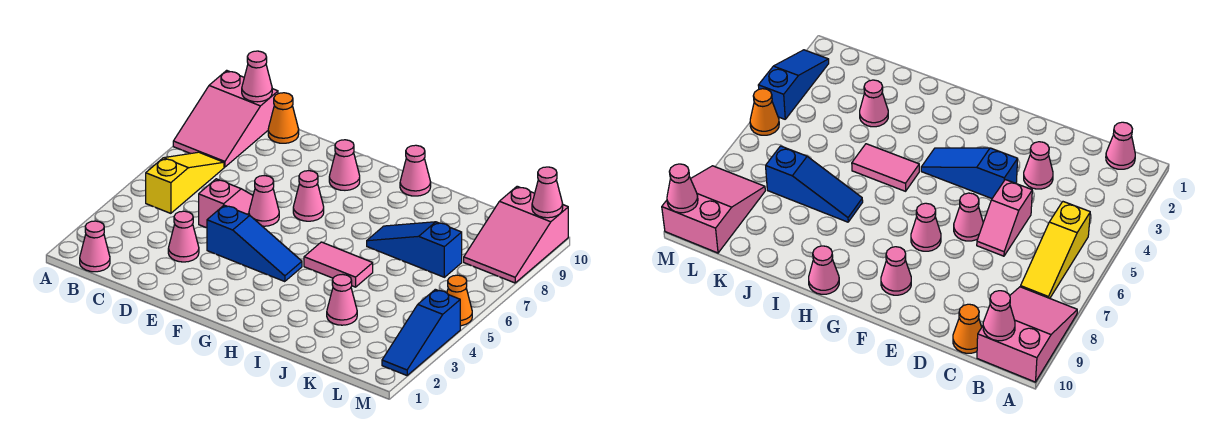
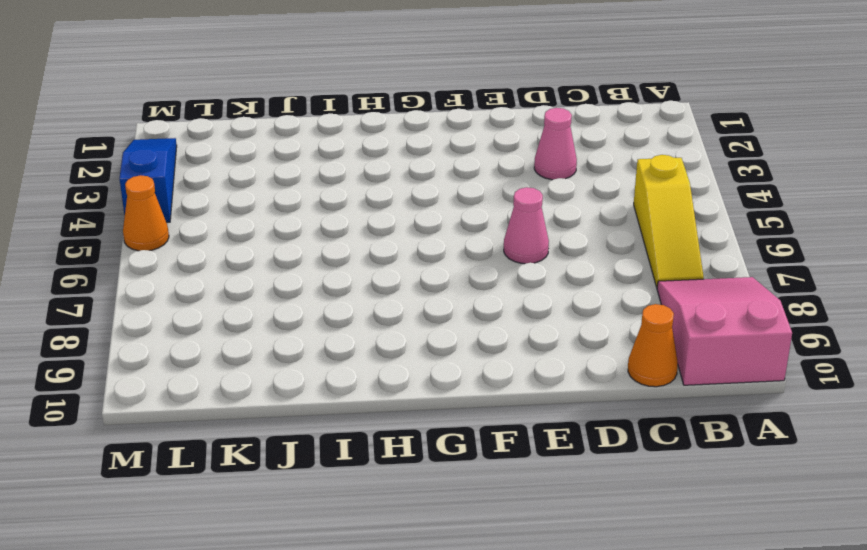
none -> pink cone B1 level 1
none -> pink slope D5:D6 level 1 top 5
none -> blue slope E4:G4 level 1 top E

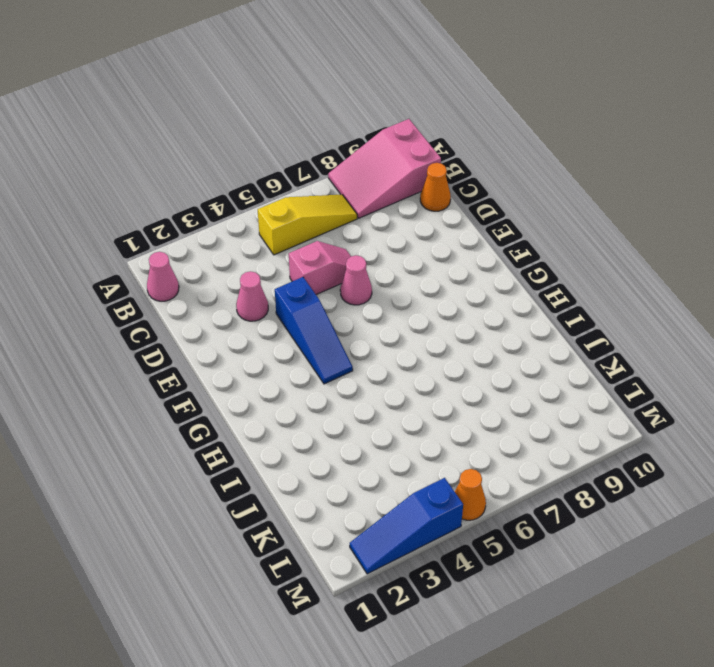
none -> pink cone F7 level 1
none -> pink cone F9 level 1
none -> pink tile H5:I5 level 1

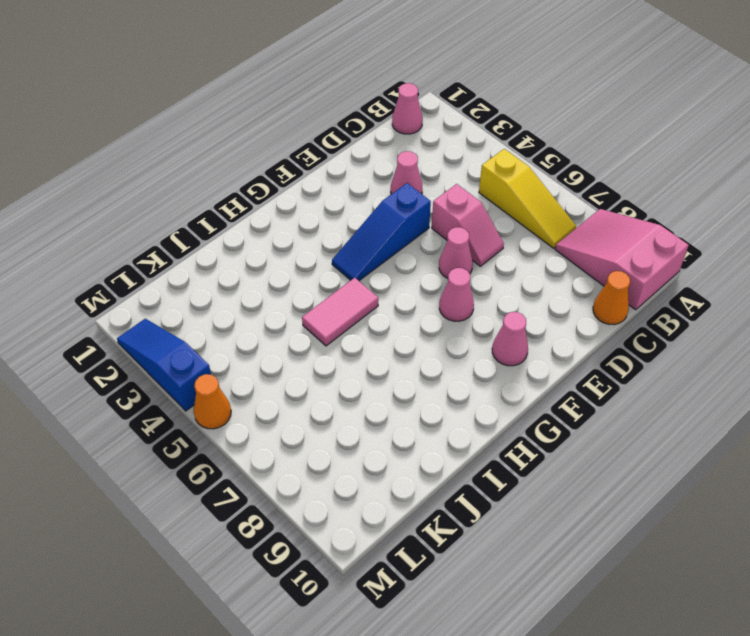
none -> pink cone H10 level 1
none -> blue slope I7:K7 level 1 top K
none -> pink cone J3 level 1

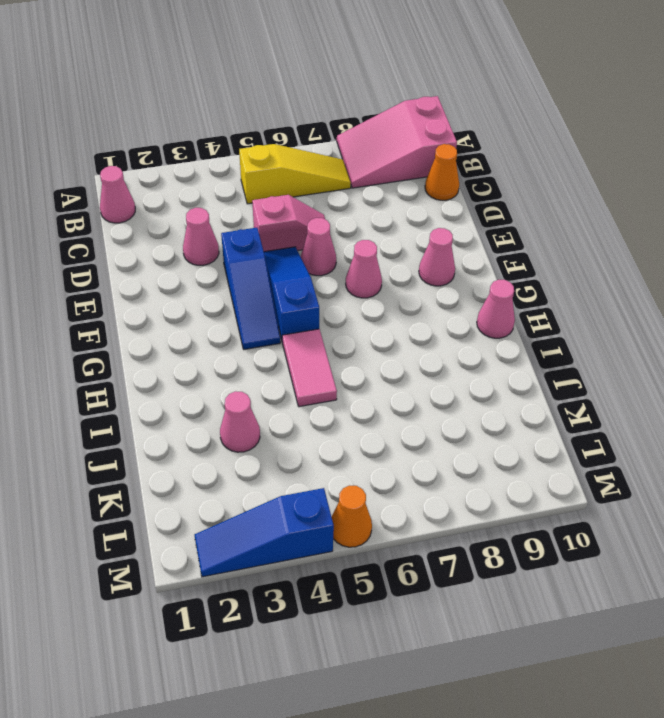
blue slope E5:G5 level 1 top G -> blue slope I7:K7 level 1 top K
none -> pink slope L8:M10 level 1 top 10
none -> pink cone B10 level 2
none -> pink cone M10 level 2

